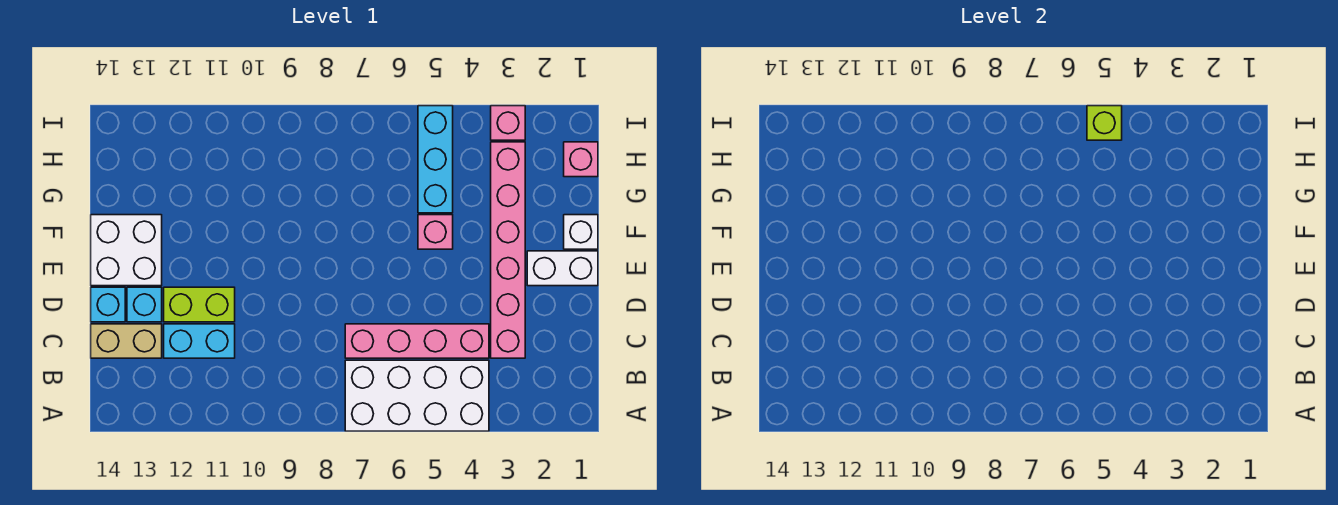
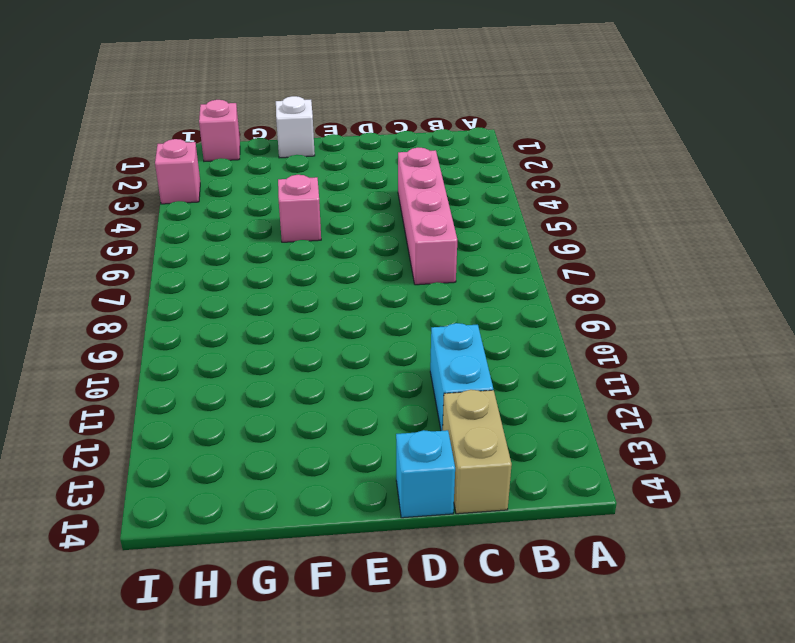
none -> white brick A4:B7 level 1
none -> pink brick C3:H3 level 1
none -> lime brick D11:D12 level 1

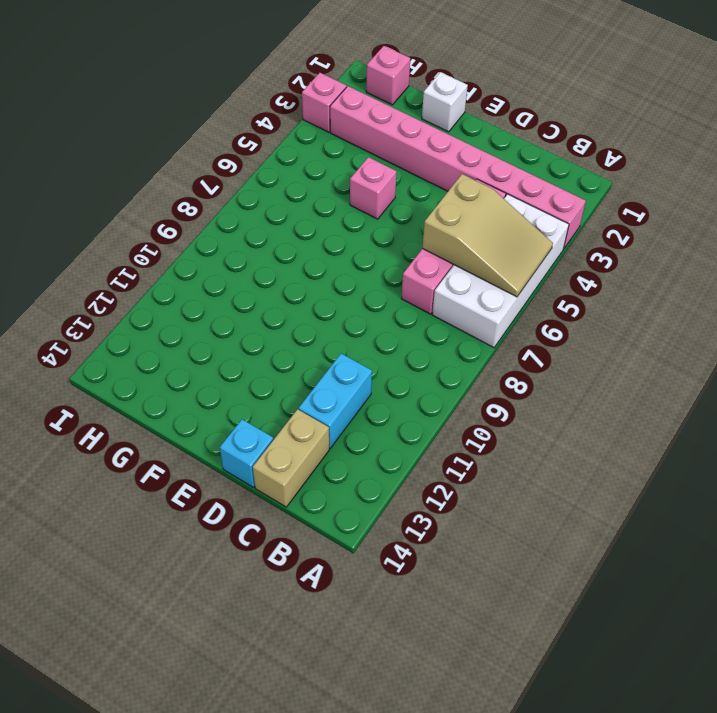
pink brick A3:H3 level 1 -> pink brick C3:H3 level 1
tan slope A5:C6 level 2 top C -> none
none -> lime brick D11:D12 level 1
none -> cyan brick D13 level 1
none -> white brick E1:E2 level 1

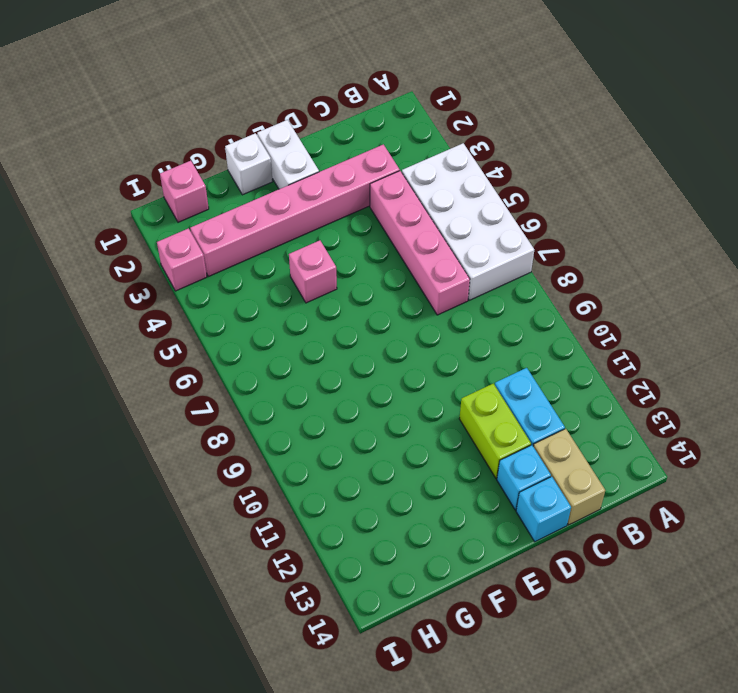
none -> white brick E13:F14 level 1
none -> cyan brick G5:I5 level 1
none -> lime brick I5 level 2

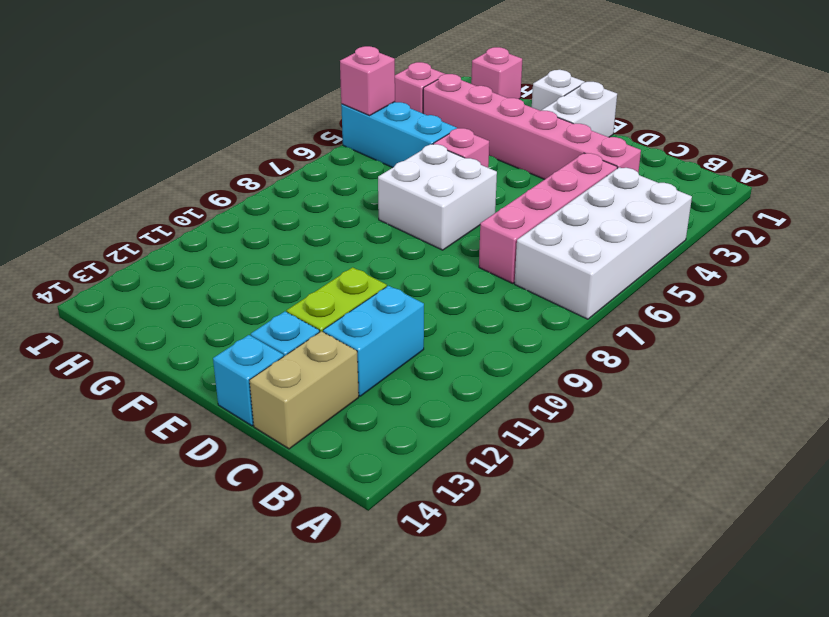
white brick E6:F7 level 1 -> white brick E13:F14 level 1
pink brick I5 level 2 -> lime brick I5 level 2

